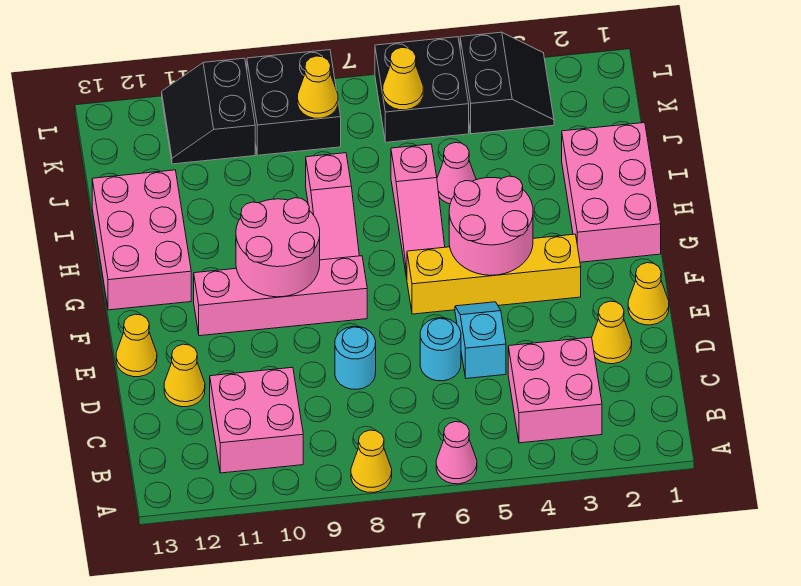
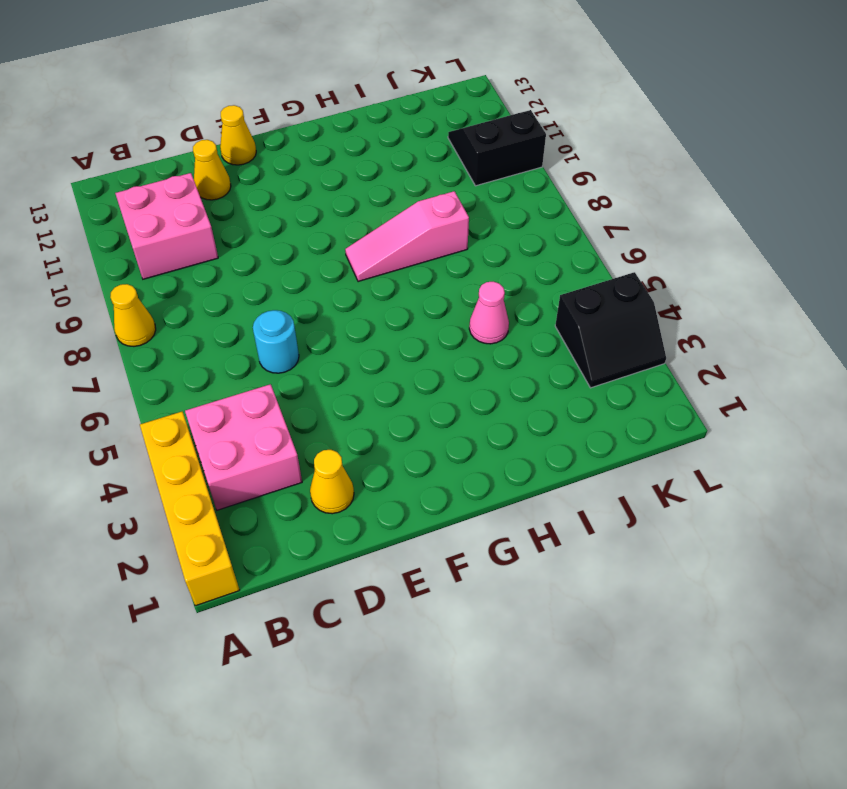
yellow brick A1:A4 level 1 -> yellow brick F3:F6 level 1
none -> pink cone A6 level 1
none -> cyan slope D5:E5 level 1 top D
none -> cyan round brick D8 level 1

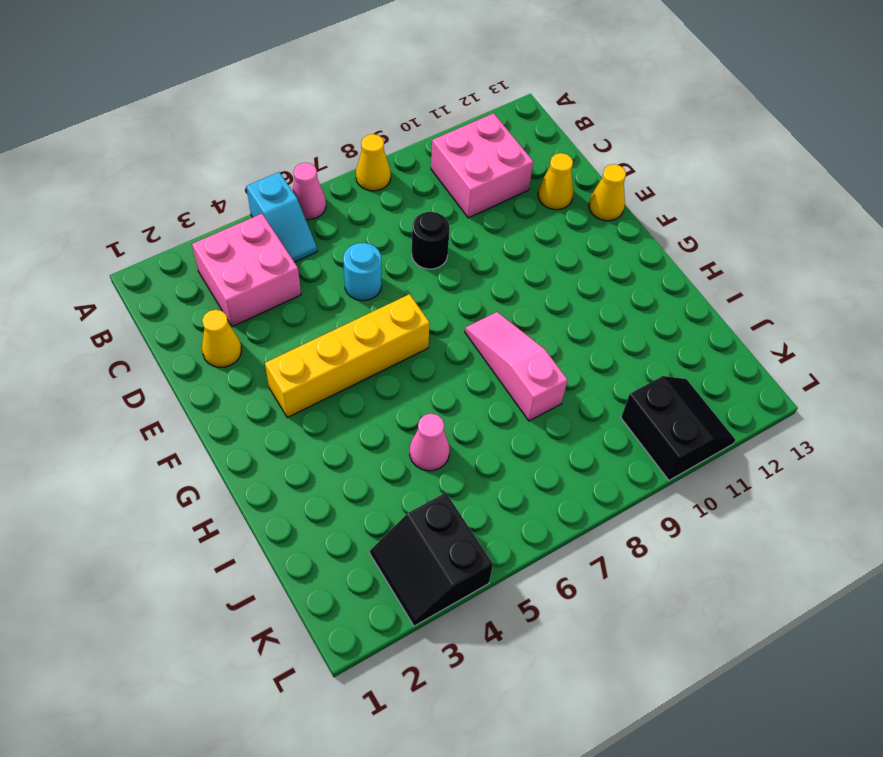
cyan slope A5:B5 level 1 top A -> cyan slope D5:E5 level 1 top D
black round brick D8 level 1 -> cyan round brick D8 level 1
none -> yellow cone E1 level 1
none -> pink brick F8:F11 level 1
none -> pink brick G1:I2 level 1

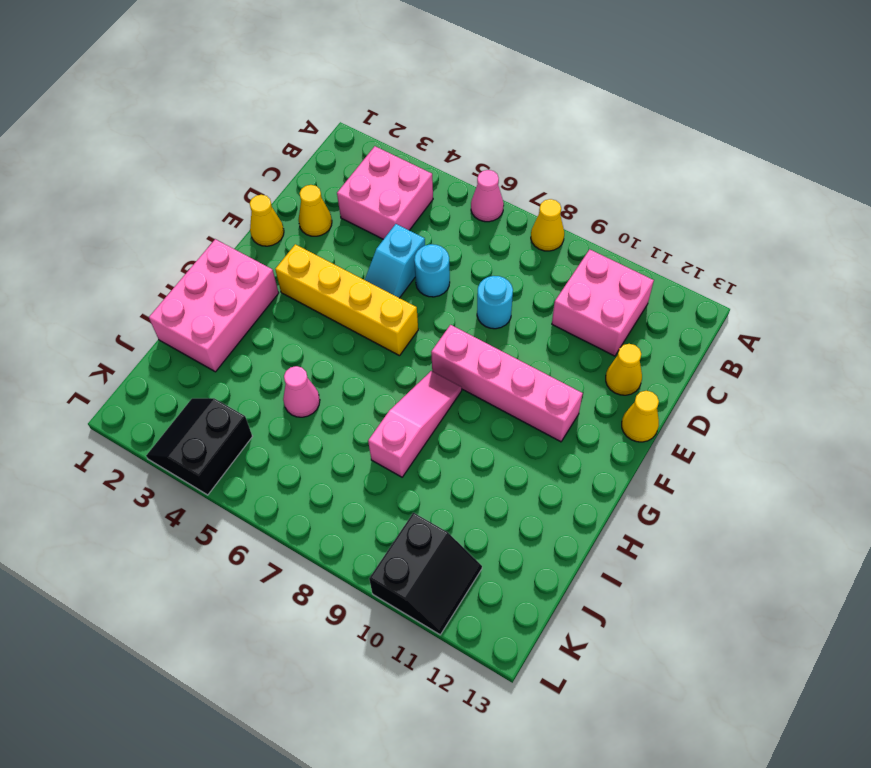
none -> pink slope G6:I6 level 1 top I
none -> pink brick G12:I13 level 1
none -> black brick K5:L6 level 1

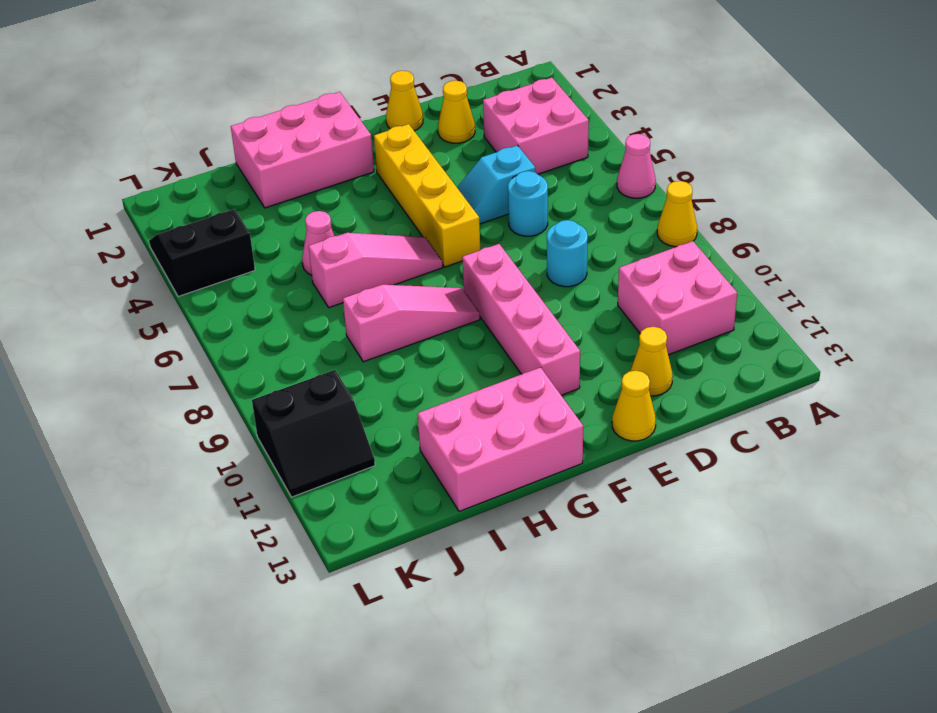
none -> black brick K5:L6 level 1
none -> black brick K8:L9 level 1
none -> pink round brick F4:G5 level 2

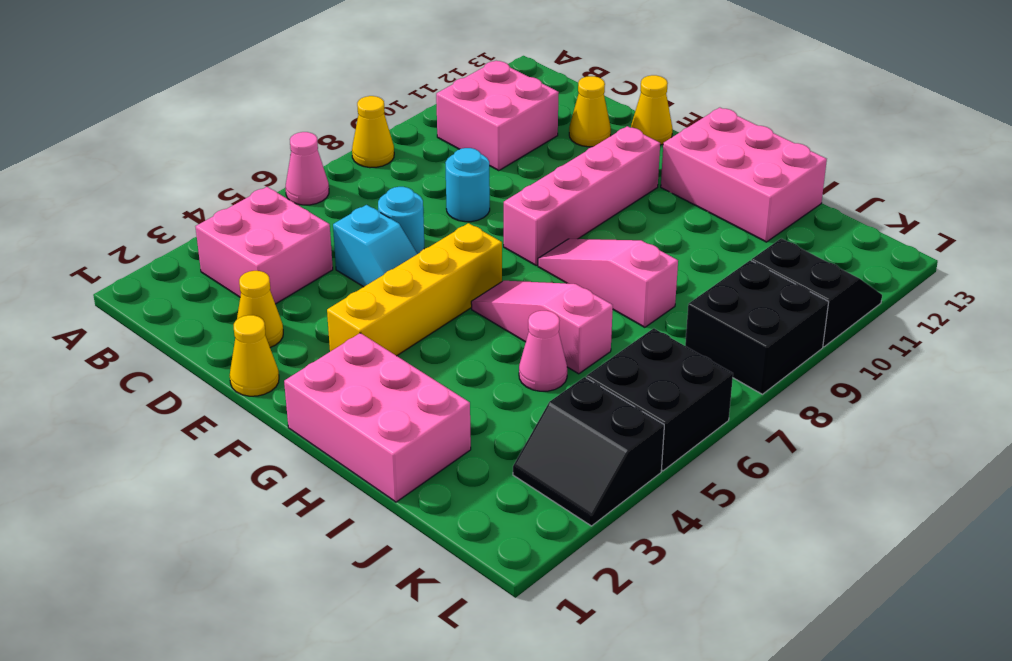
none -> pink round brick F4:G5 level 2
none -> pink round brick F9:G10 level 2
none -> yellow cone K6 level 2

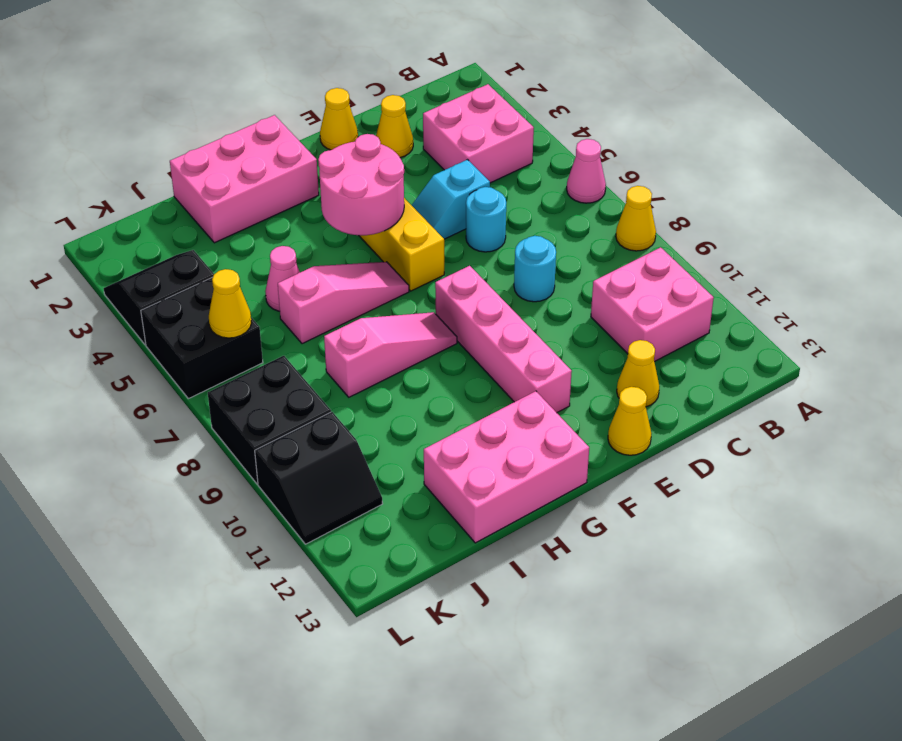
none -> pink round brick F9:G10 level 2
none -> yellow cone K8 level 2

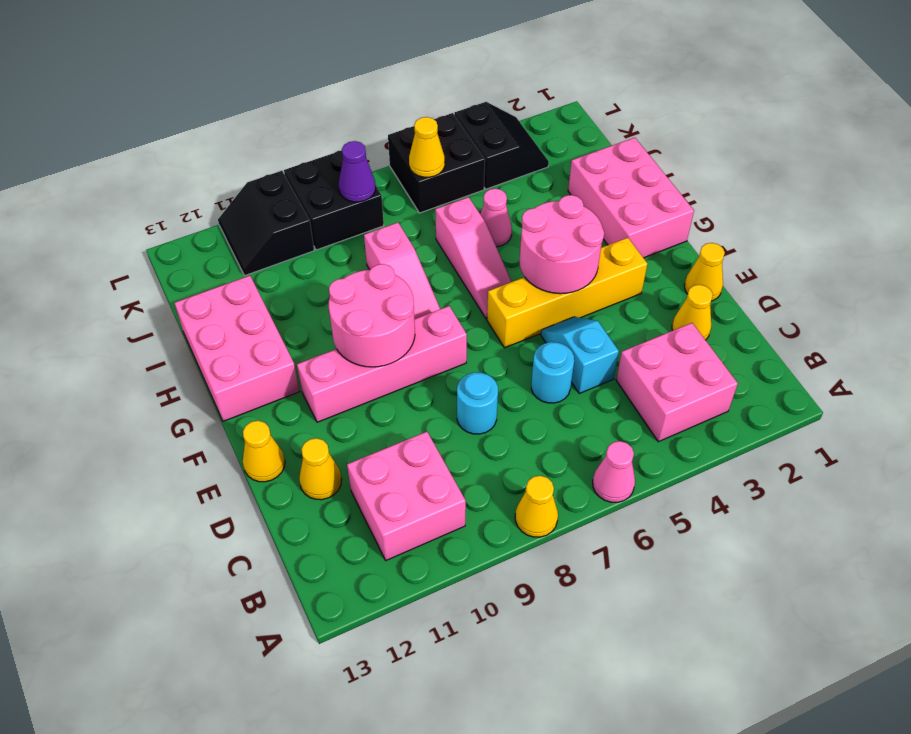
purple cone K8 level 2 -> yellow cone K8 level 2

